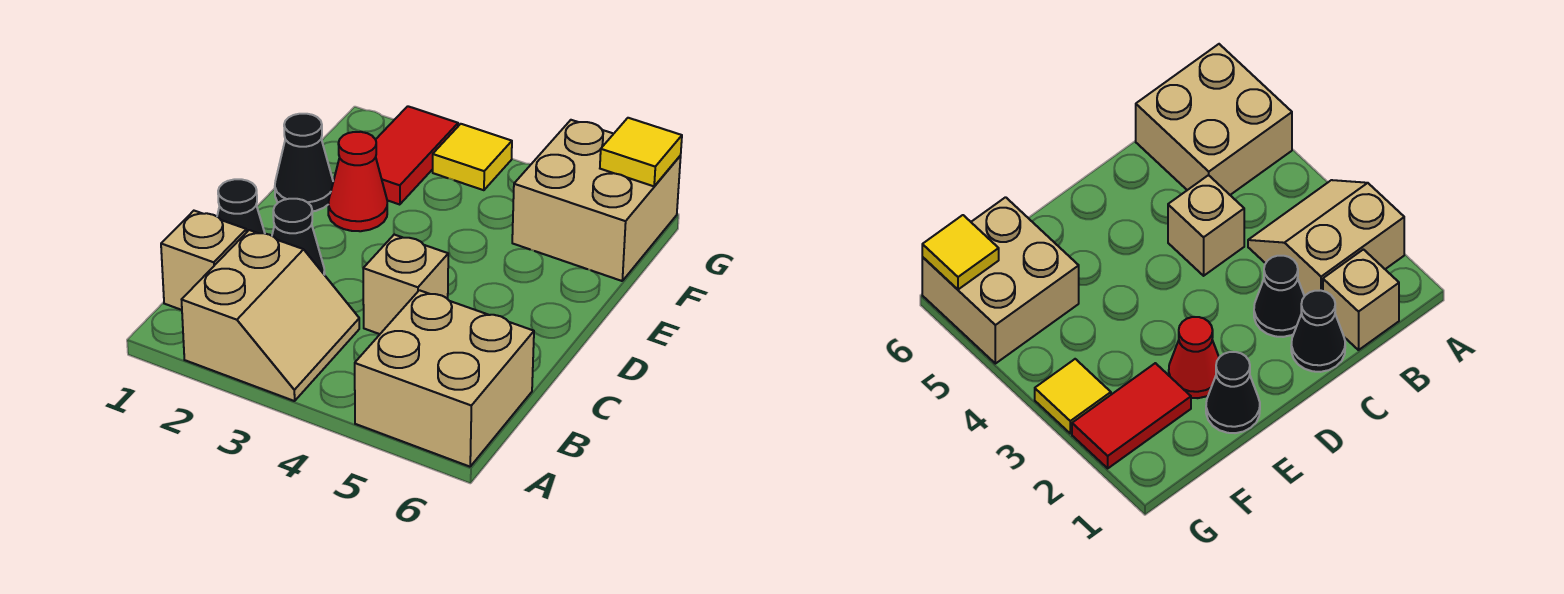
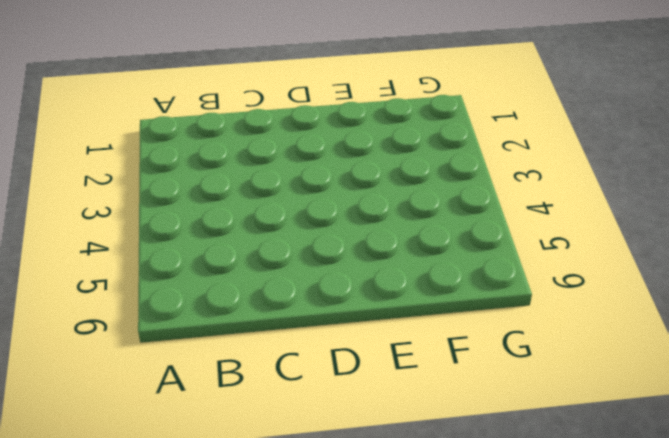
none -> tan slope A2:B3 level 1 top 2
none -> tan brick A5:B6 level 1
none -> tan brick B1 level 1

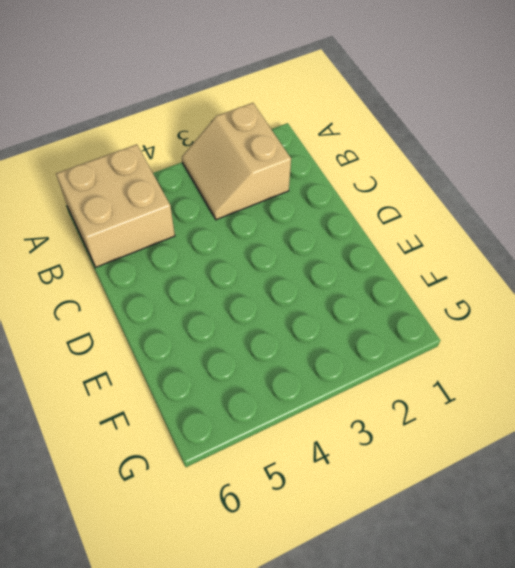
none -> tan brick B1 level 1
none -> black cone C1 level 1
none -> black cone C2 level 1

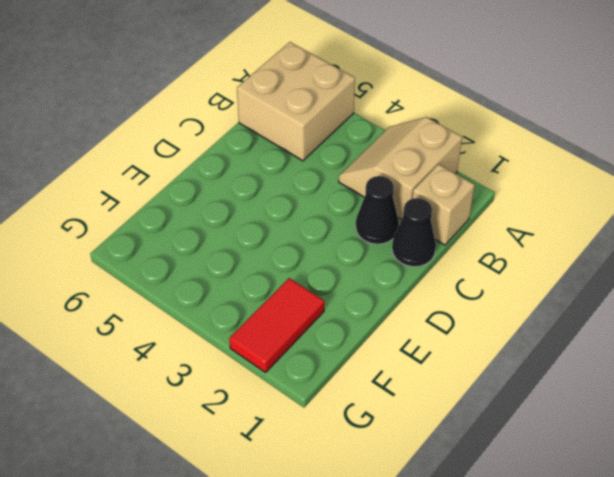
none -> tan brick C4 level 1
none -> black cone E1 level 1
none -> red cone E2 level 1

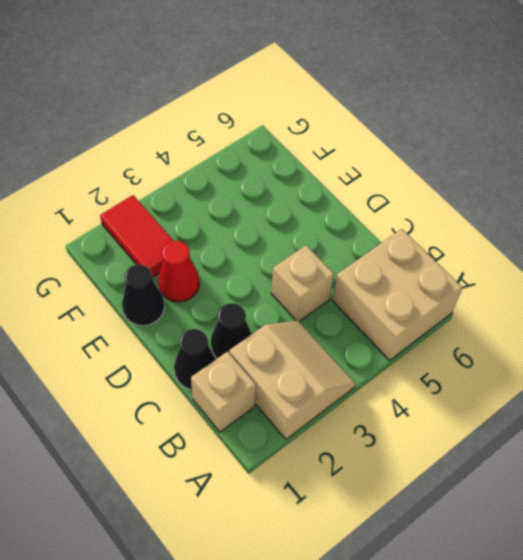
none -> tan brick F5:G6 level 1
none -> yellow tile G3 level 1
none -> yellow tile G6 level 2

